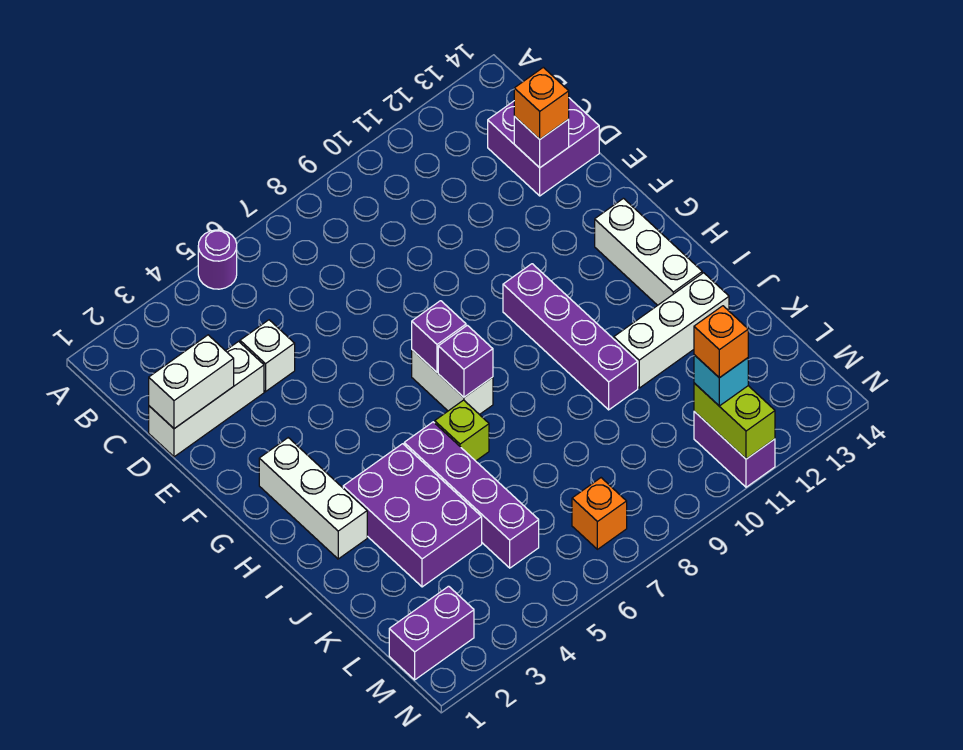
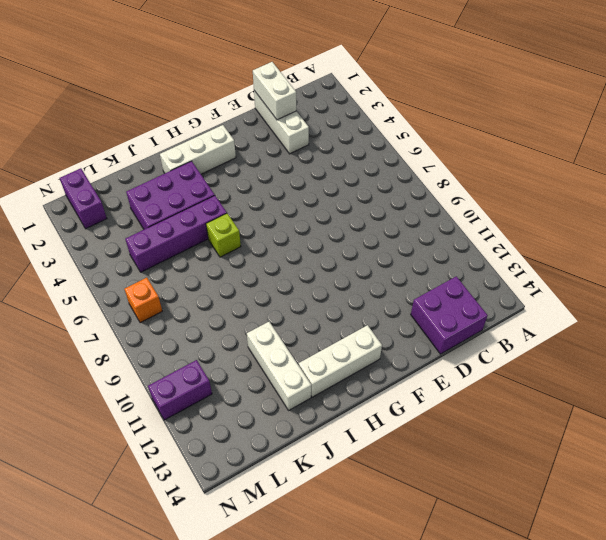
none -> purple round brick A5 level 1
none -> white brick D4 level 1
none -> white brick G7:H7 level 1

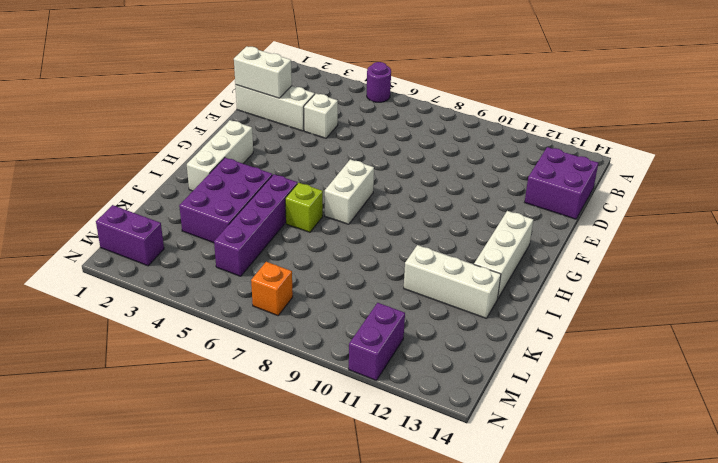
none -> purple brick G10:J10 level 1
none -> purple brick D13 level 2
none -> purple brick G7 level 2

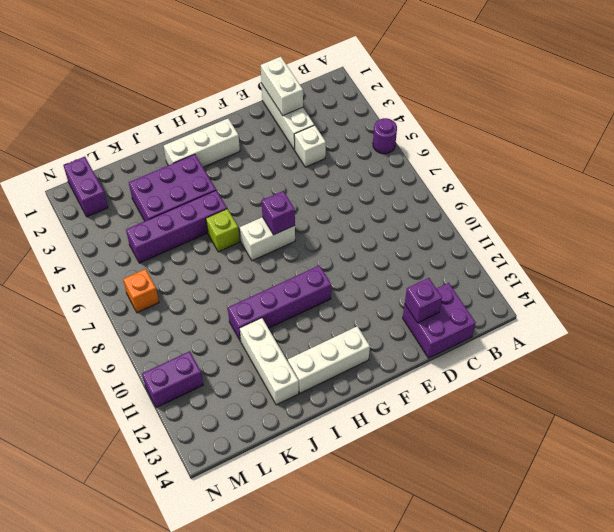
none -> purple brick H7 level 2
none -> lime brick M11:N11 level 2
none -> orange brick D13 level 3

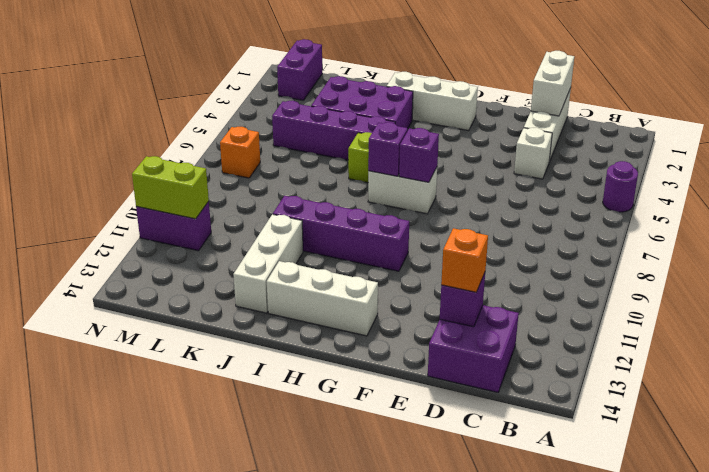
none -> cyan brick M11 level 3
none -> orange brick M11 level 4

